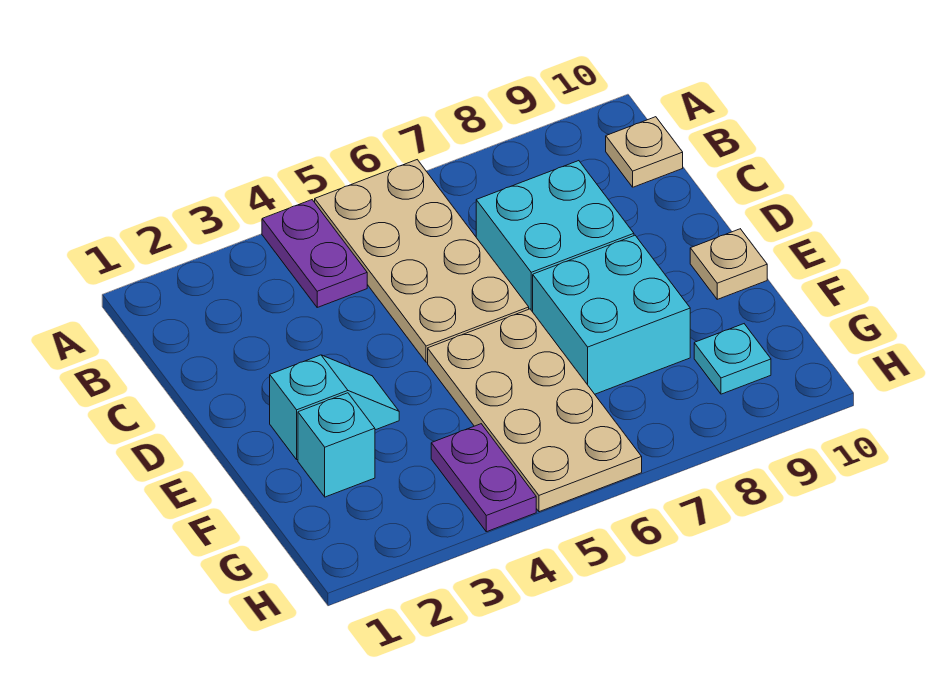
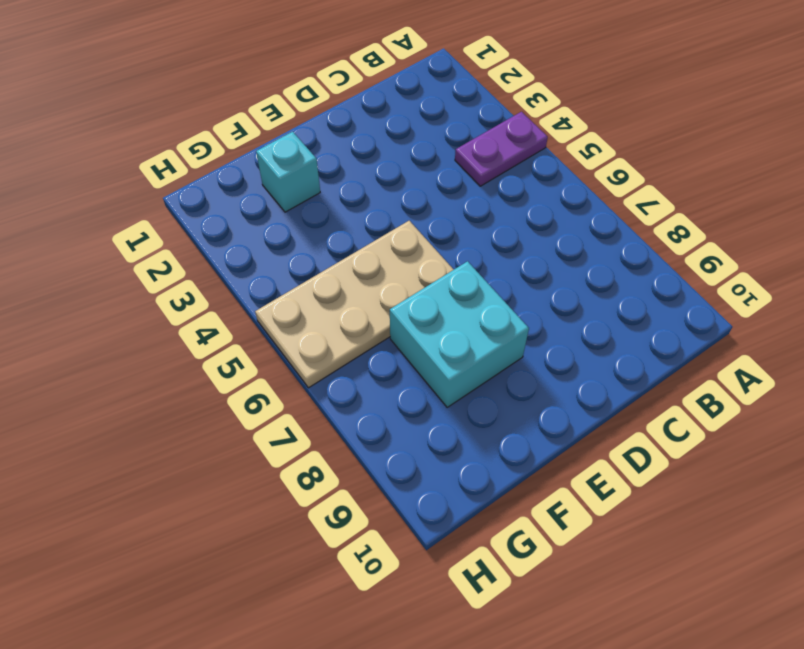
none -> tan plate A5:D6 level 1
none -> tan plate B10 level 1

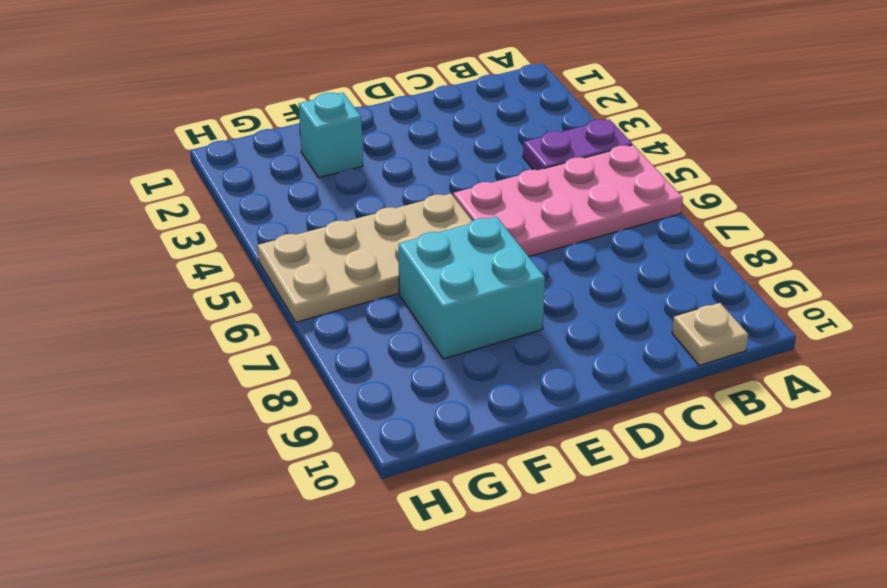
pink plate A5:D6 level 1 -> tan plate A5:D6 level 1
none -> cyan brick C7:D8 level 1
none -> cyan slope E2:E3 level 1 top 2

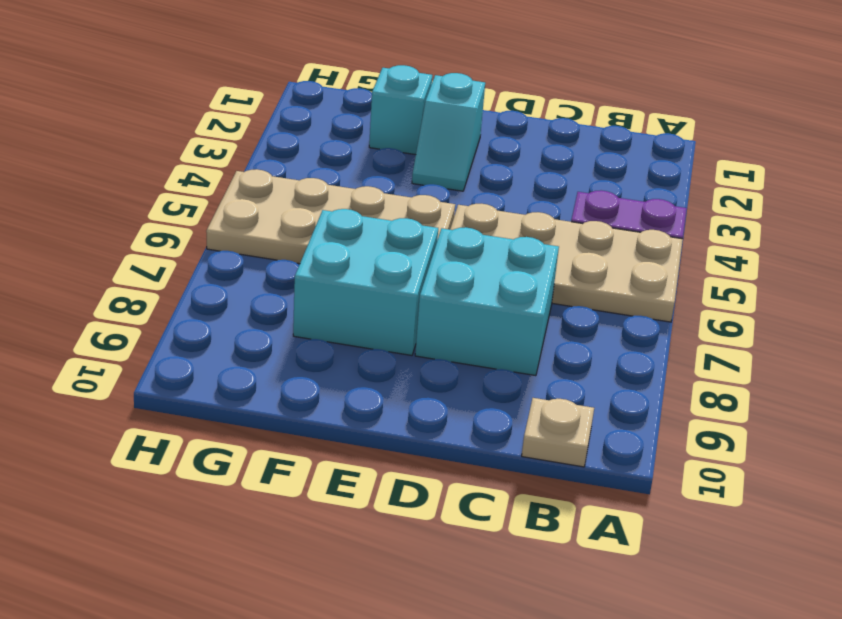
none -> tan plate E10 level 1
none -> purple plate G4:H4 level 1

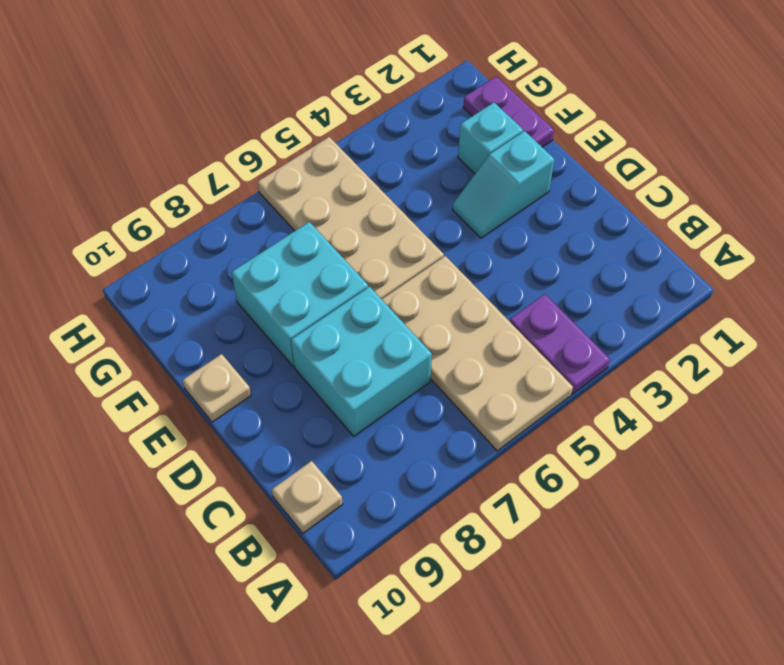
purple plate F1:G1 level 1 -> purple plate G4:H4 level 1
none -> cyan plate G9 level 1

